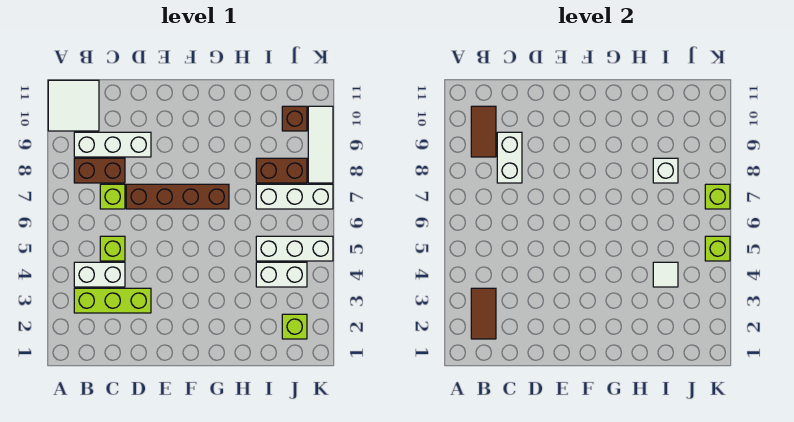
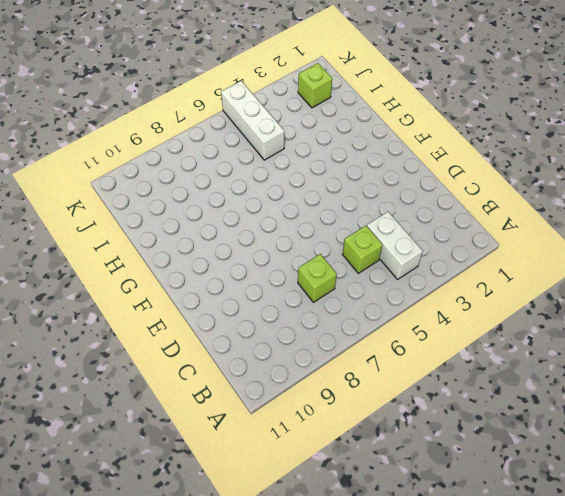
none -> white tile A10:B11 level 1
none -> lime brick B3:D3 level 1
none -> brown brick B8:C8 level 1

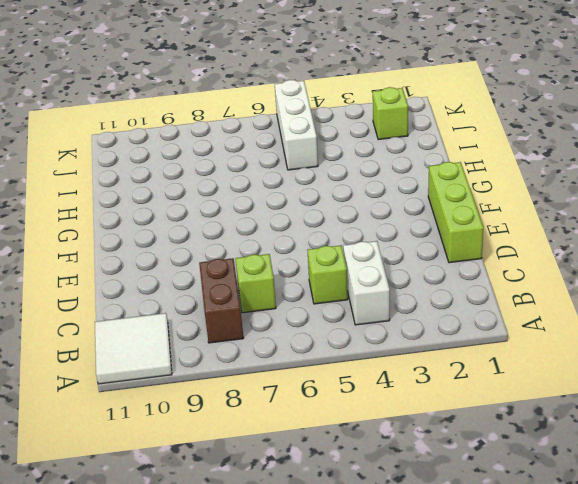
lime brick D1:F1 level 1 -> lime brick B3:D3 level 1
none -> white brick B9:D9 level 1
none -> brown brick D7:G7 level 1
none -> white brick I4:J4 level 1

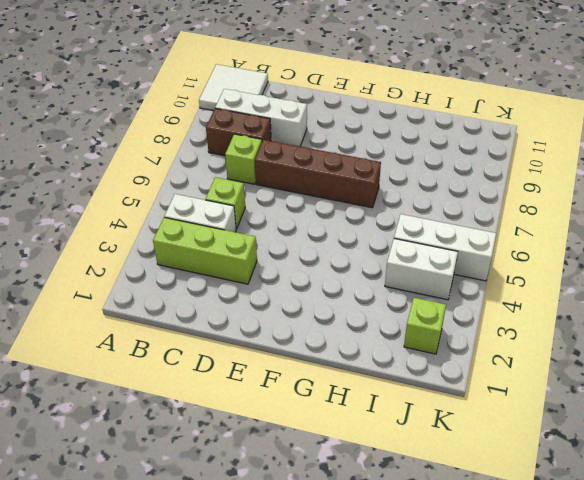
none -> white brick I7:K7 level 1
none -> brown brick I8:J8 level 1
none -> brown brick J10 level 1

